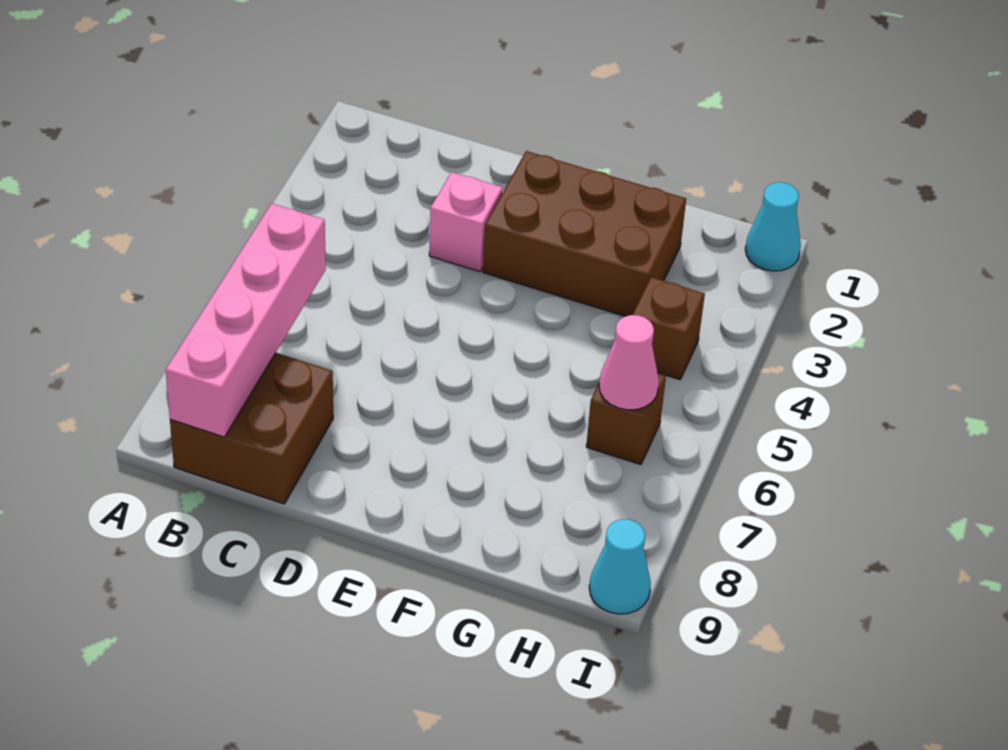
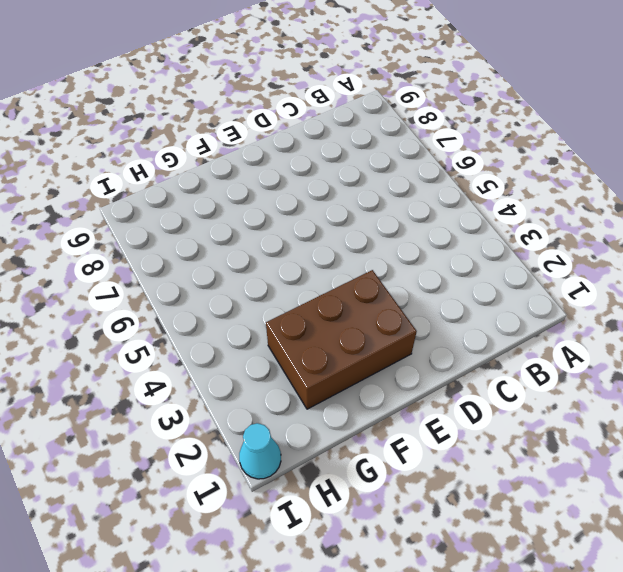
none -> brown brick B8:C9 level 1
none -> pink brick D3 level 1

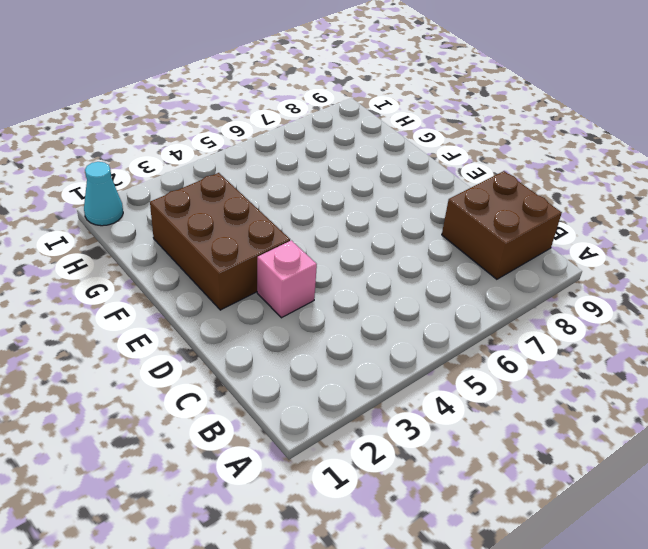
none -> brown brick H4 level 1
none -> brown brick H6 level 1

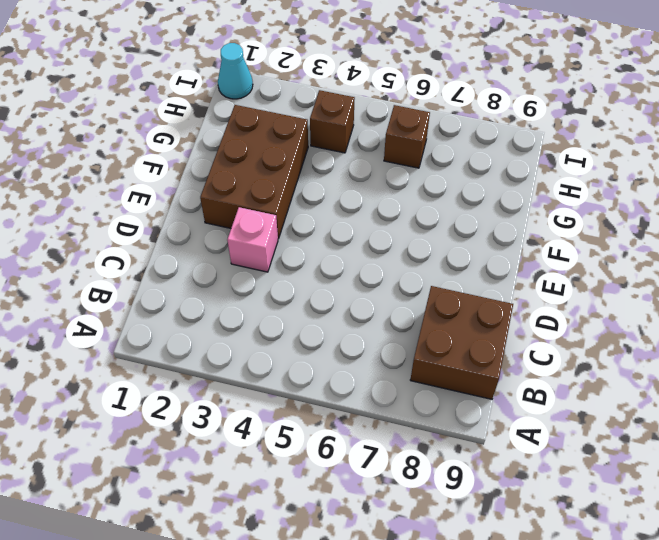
none -> cyan cone I9 level 1
none -> pink brick B6:B9 level 2

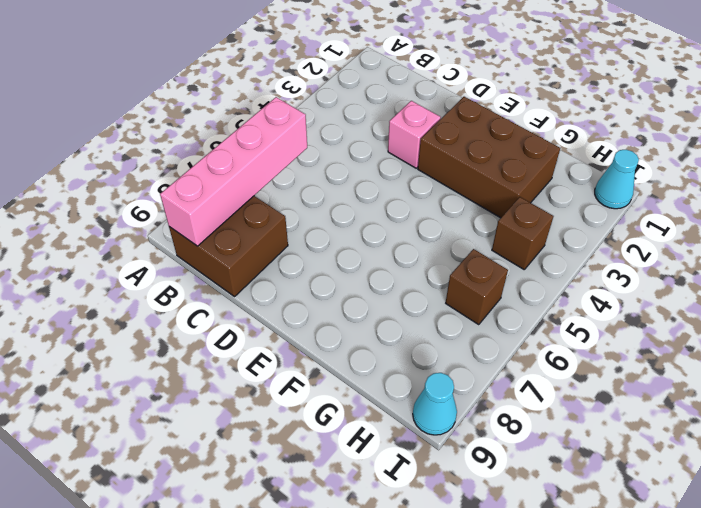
none -> pink cone H6 level 2

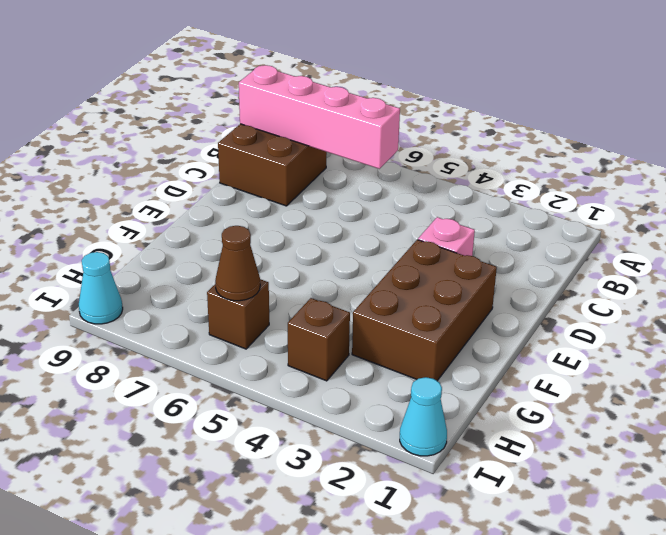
brown cone H6 level 2 -> pink cone H6 level 2

